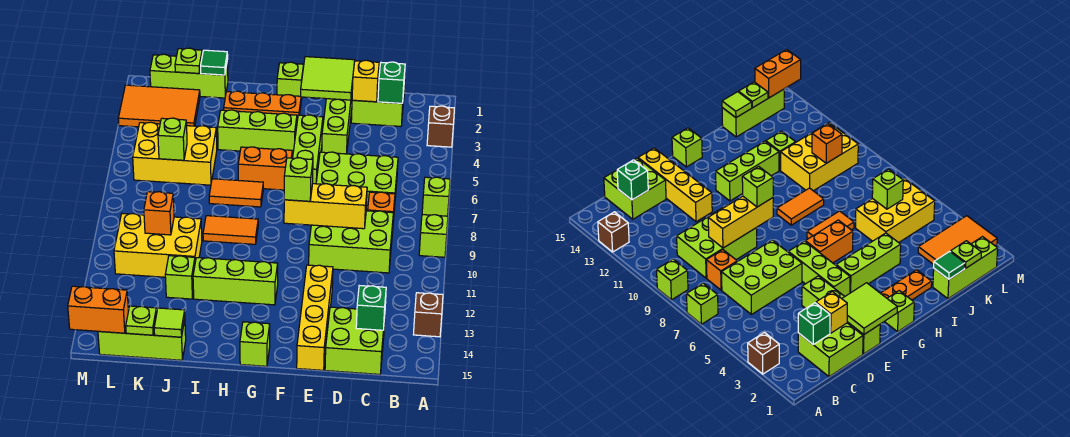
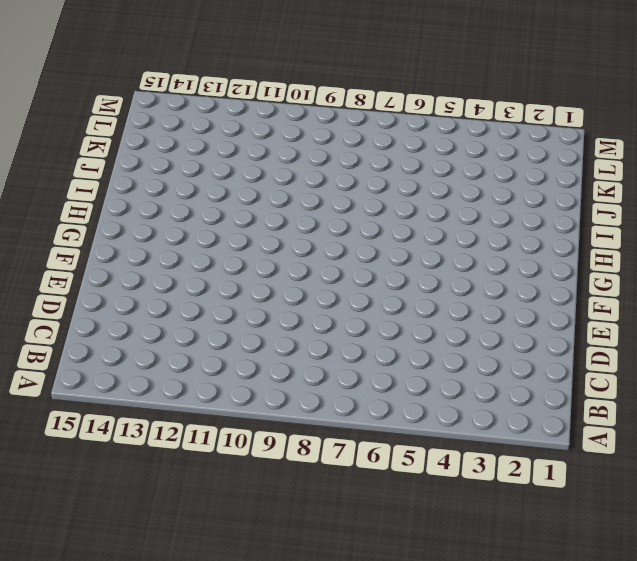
none -> brown brick A3 level 1
none -> lime brick A7 level 1
none -> lime brick A9 level 1
none -> brown brick A13 level 1

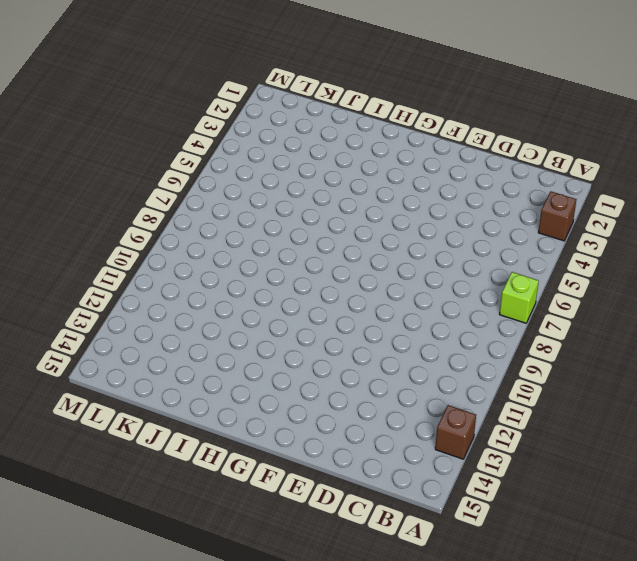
none -> lime brick A9 level 1
none -> lime brick C1:D2 level 1
none -> lime brick C6:E7 level 1
none -> orange brick C8 level 1

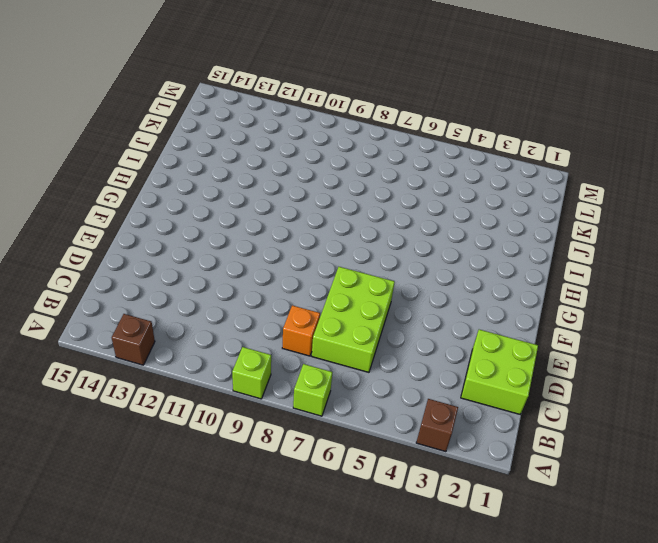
none -> lime brick C9:E10 level 1
none -> lime brick C14:D15 level 1
none -> lime brick E1:E4 level 1
none -> yellow brick E12:E15 level 1

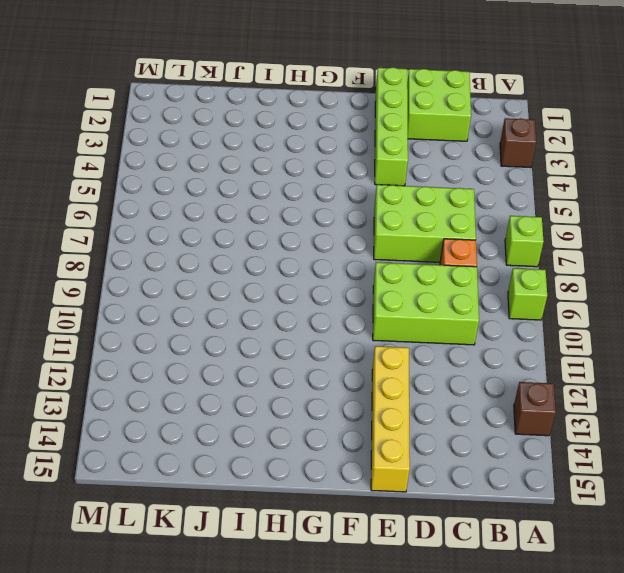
none -> lime brick C14:D15 level 1
none -> lime brick F4:F6 level 1
none -> lime brick G1 level 1
none -> orange plate G2:I2 level 1

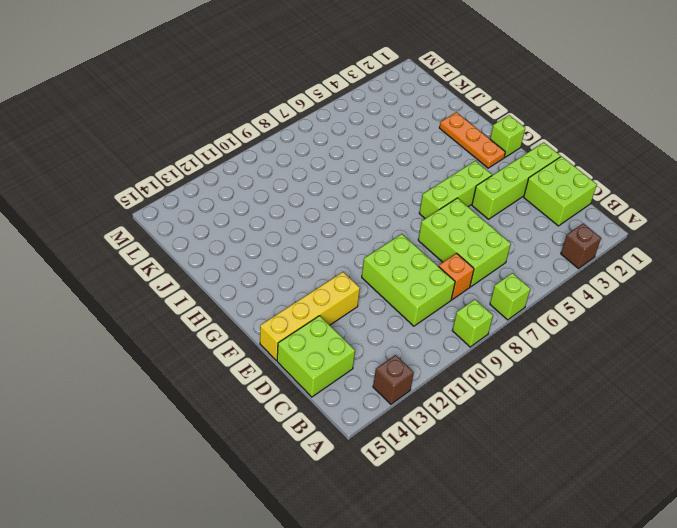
none -> lime brick G4:I4 level 1
none -> orange brick G6:H6 level 1
none -> lime brick G12:I12 level 1
none -> lime brick G15 level 1

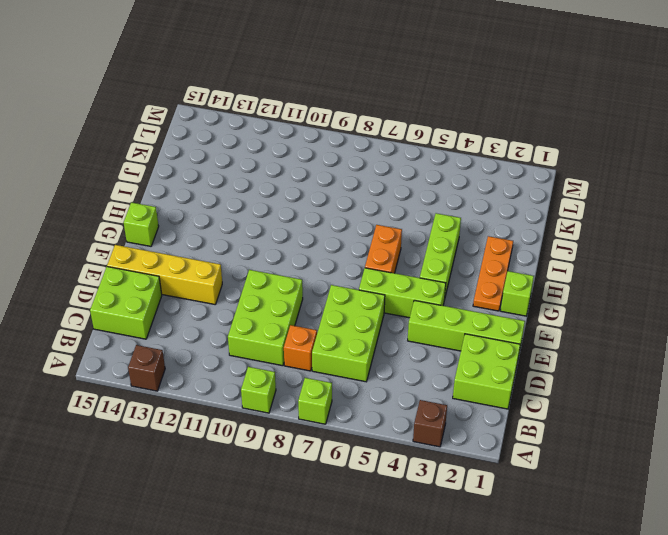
none -> lime brick G12:I12 level 1
none -> orange tile H7:I7 level 1
none -> orange tile H9:I9 level 1
none -> lime brick J1:L1 level 1

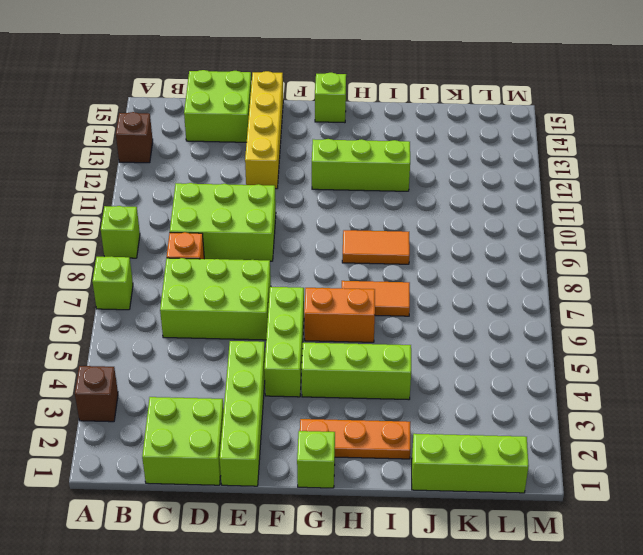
none -> yellow brick J5:L6 level 1
none -> yellow brick J10:L11 level 1
none -> lime brick J12 level 1
none -> lime brick J15:L15 level 1

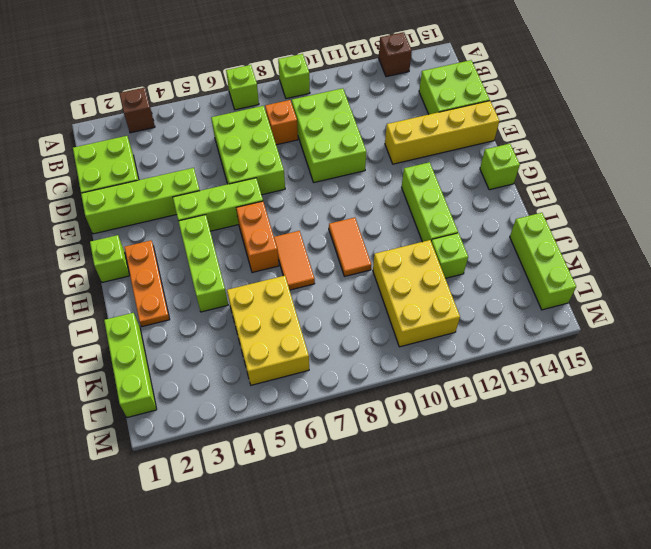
none -> orange tile K2:M3 level 1
none -> green brick C2 level 2
none -> green brick C14 level 2
none -> yellow brick D2 level 2

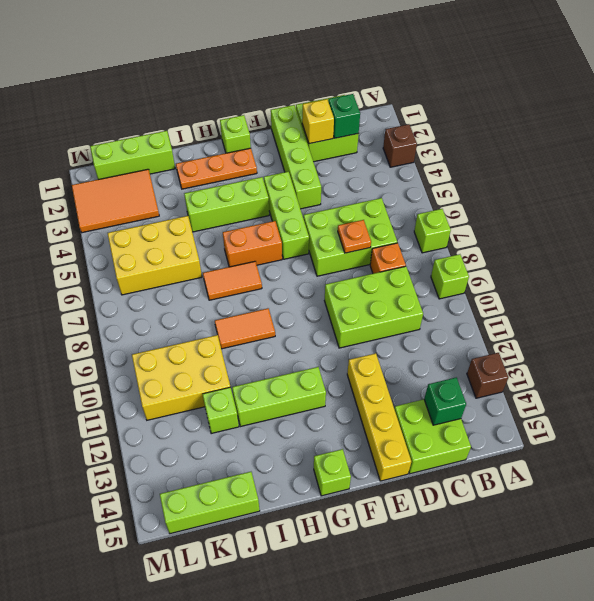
orange plate D7 level 2 -> none
none -> yellow brick D9:F9 level 2
none -> lime tile E1:F2 level 2
none -> green tile J1 level 2
none -> lime tile J15 level 2

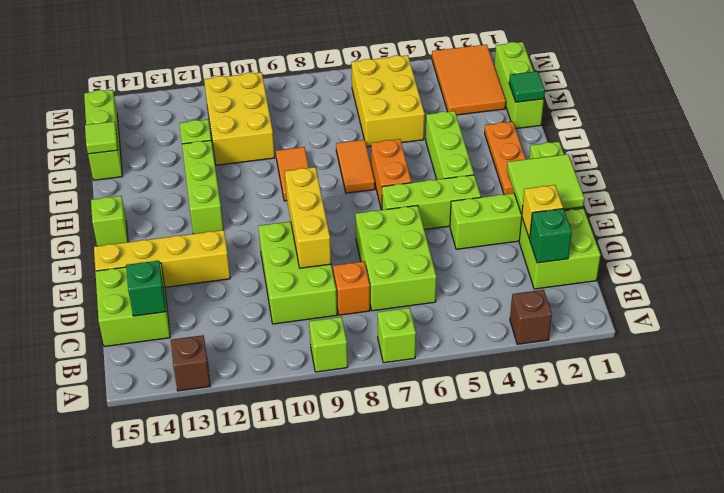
none -> lime plate K1 level 2
none -> lime brick K6 level 2
none -> orange brick K10 level 2
none -> lime plate K15 level 2

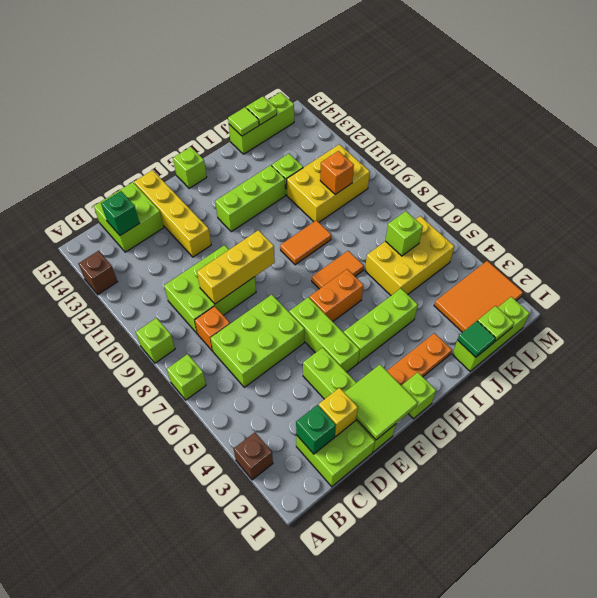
none -> orange brick L15:M15 level 2
none -> lime brick F9 level 3

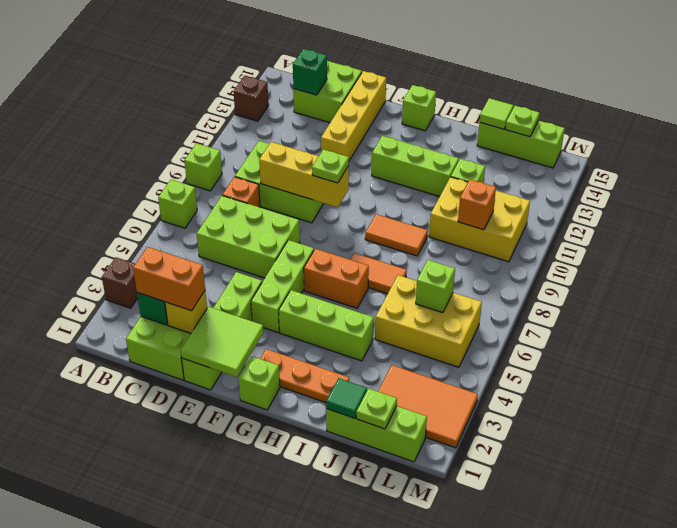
orange brick C2:D2 level 3 -> orange brick L15:M15 level 2
lime plate F9 level 3 -> lime brick F9 level 3

